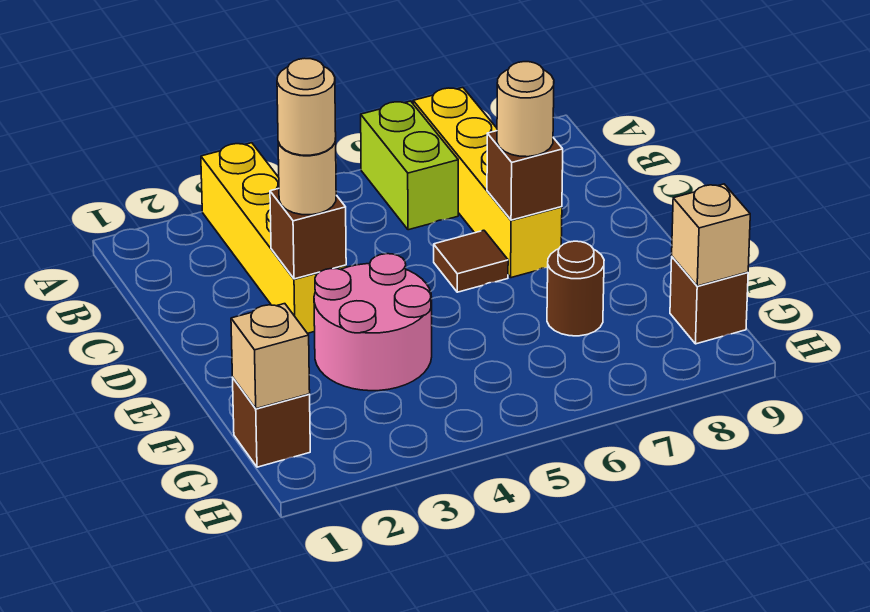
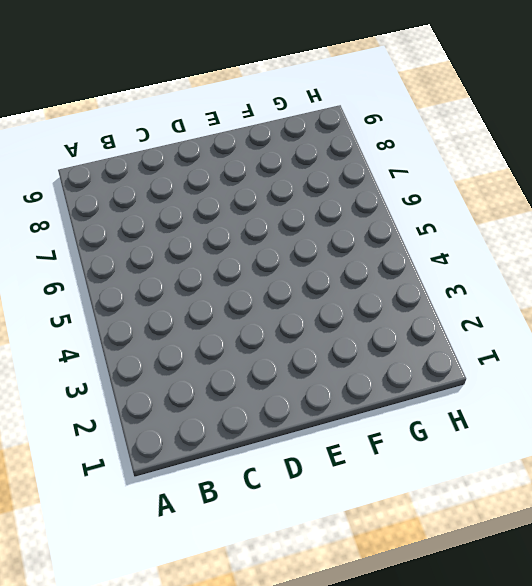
none -> yellow brick A3:D3 level 1
none -> lime brick A6:B6 level 1
none -> yellow brick A7:D7 level 1

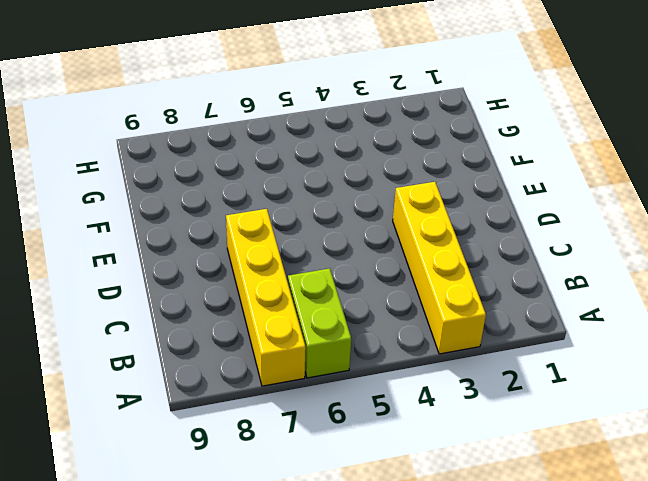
none -> brown tile D6 level 1
none -> pink round brick E3:F4 level 1
none -> brown round brick F7 level 1

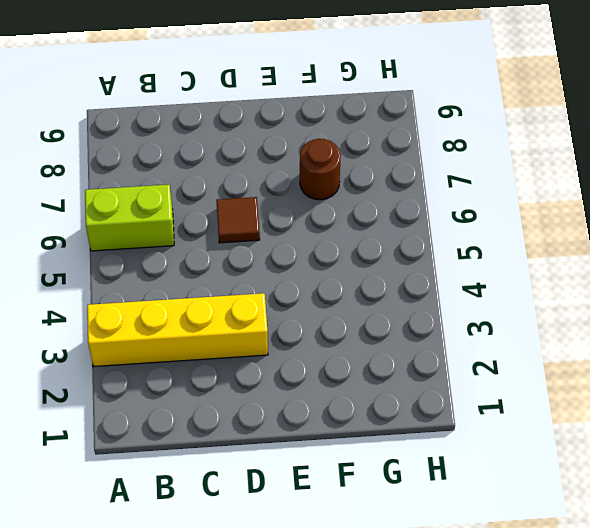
none -> yellow brick A7:D7 level 1
none -> pink round brick E3:F4 level 1
none -> brown brick G1 level 1

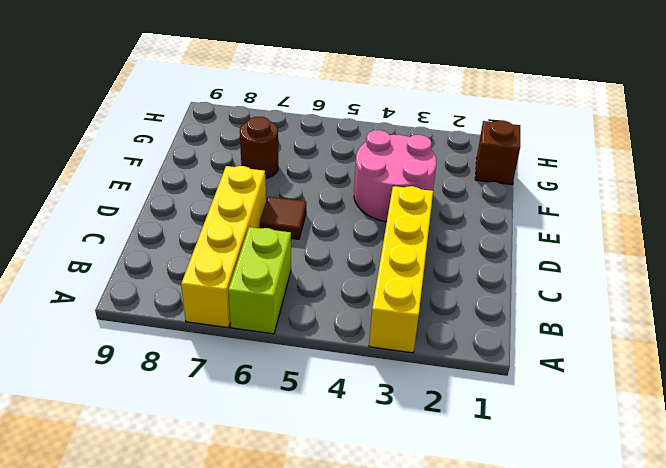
none -> brown brick G9 level 1
none -> brown brick D3 level 2
none -> brown brick D7 level 2

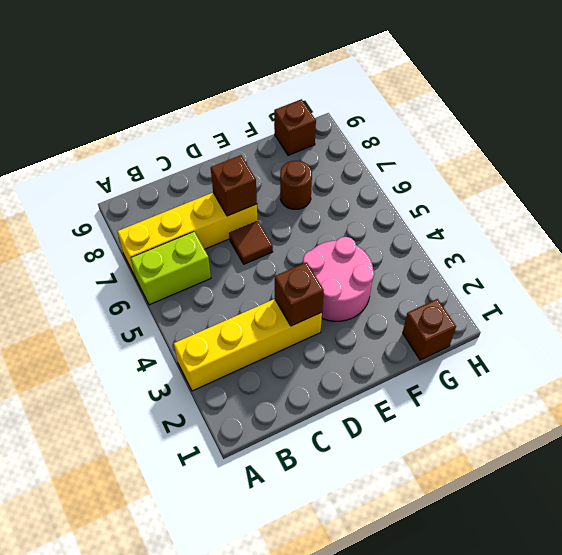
none -> tan brick G1 level 2
none -> tan brick G9 level 2
none -> tan round brick D3 level 3

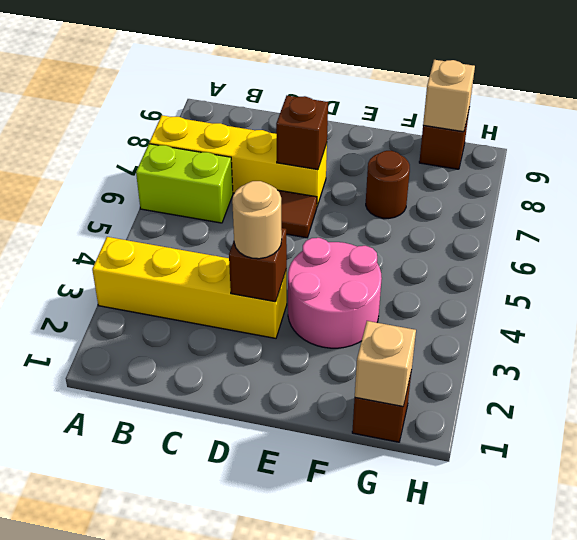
none -> tan round brick D7 level 3
none -> tan round brick D3 level 4

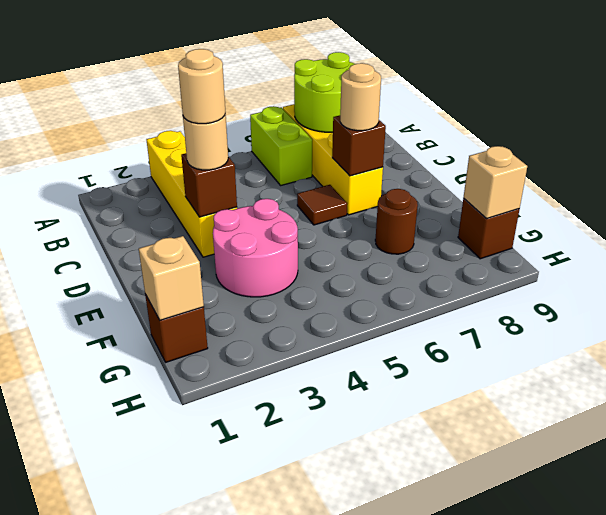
lime round brick A7:B8 level 2 -> none

